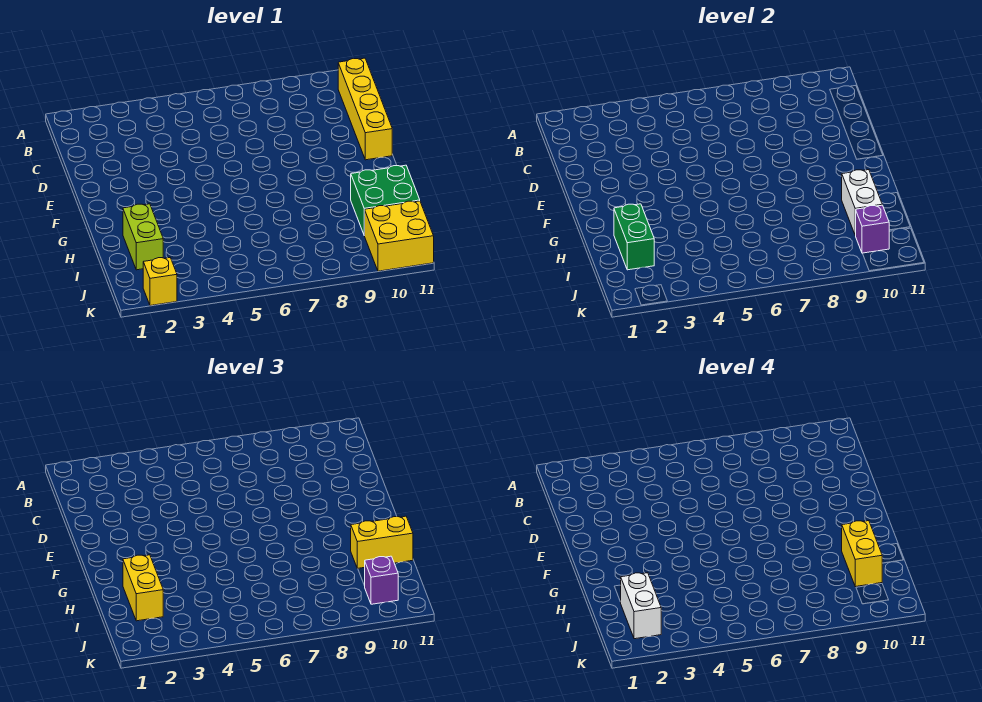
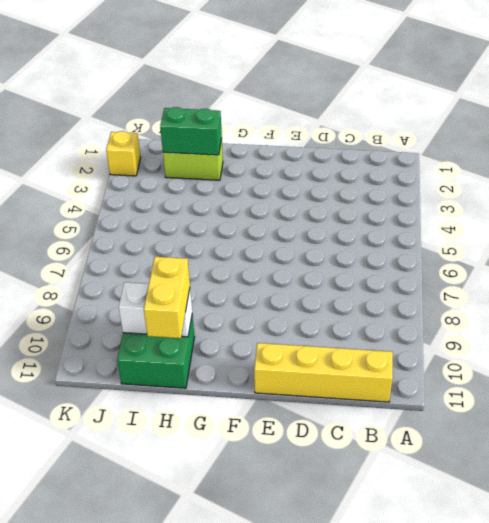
none -> yellow brick J10:K11 level 1
none -> purple brick J10 level 2
none -> yellow brick H2:I2 level 3

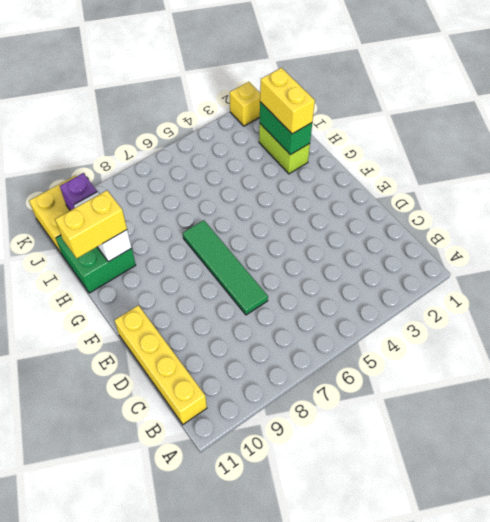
green tile D7:G7 level 1 -> none
none -> purple brick J10 level 3
none -> yellow brick H10:I10 level 4
none -> white brick I2:J2 level 4

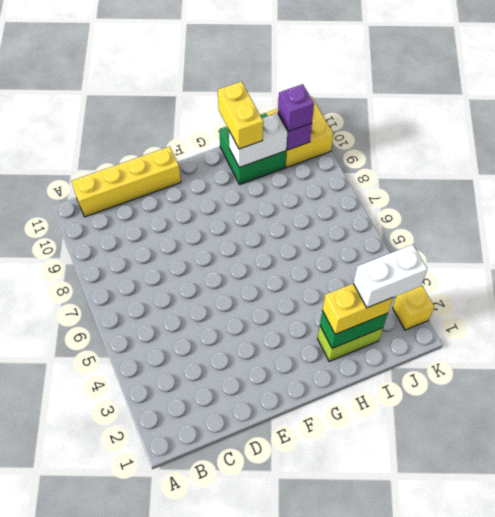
none -> yellow brick H10:I10 level 4

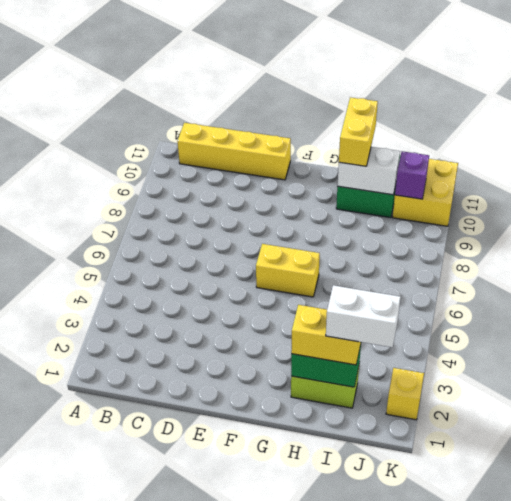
yellow brick F6:G6 level 1 -> yellow brick H10:I10 level 4
none -> purple brick J10 level 3

